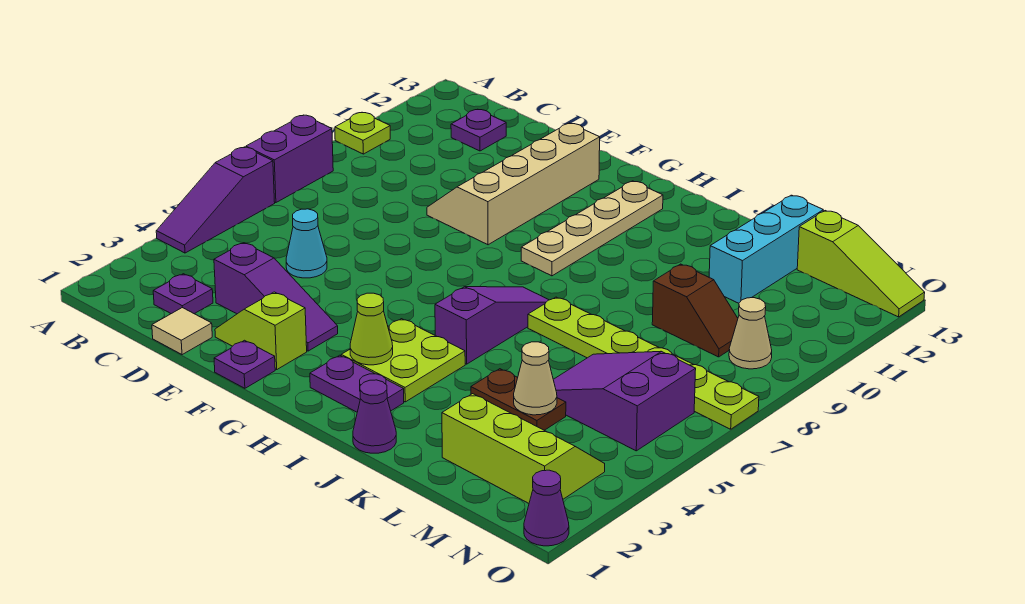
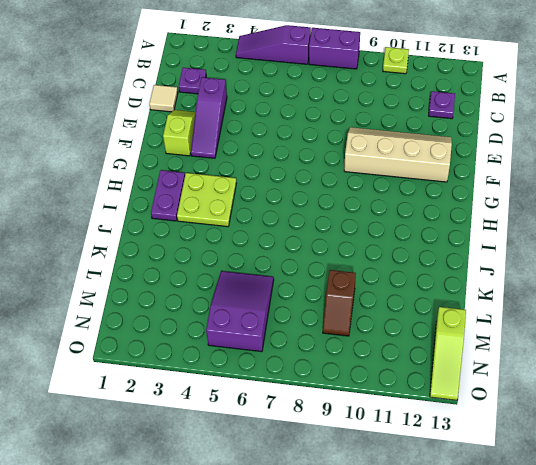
none -> cyan cone D5 level 1
none -> purple plate F1 level 1
none -> tan plate H9:H12 level 1

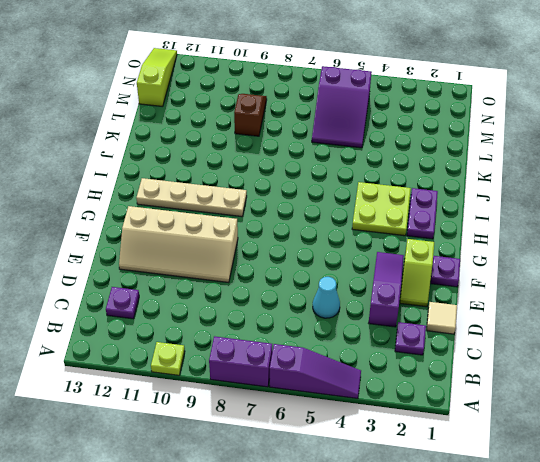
none -> purple slope I5:I7 level 1 top 5
none -> purple cone J1 level 1
none -> lime plate J7:O7 level 1

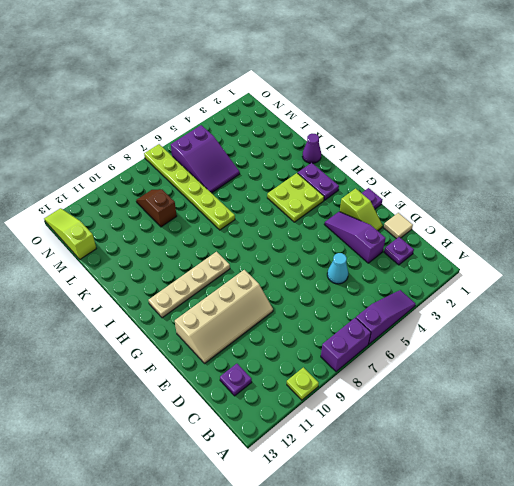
none -> purple slope I5:I7 level 1 top 5
none -> brown plate K4:L4 level 1
none -> lime slope L2:N3 level 1 top 2

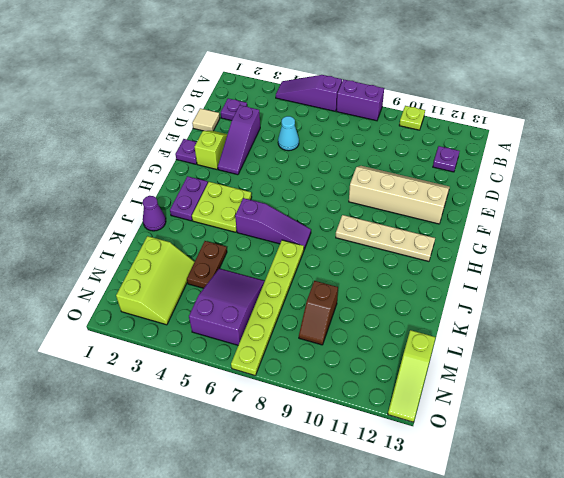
none -> cyan brick L11:L13 level 1
none -> tan cone N9 level 1
none -> purple cone O1 level 1

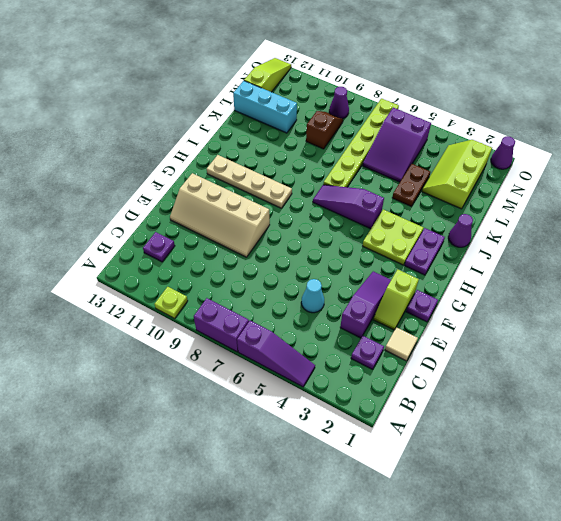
purple cone N9 level 1 -> tan cone N9 level 1
none -> lime cone H3 level 2
none -> tan cone L4 level 2

